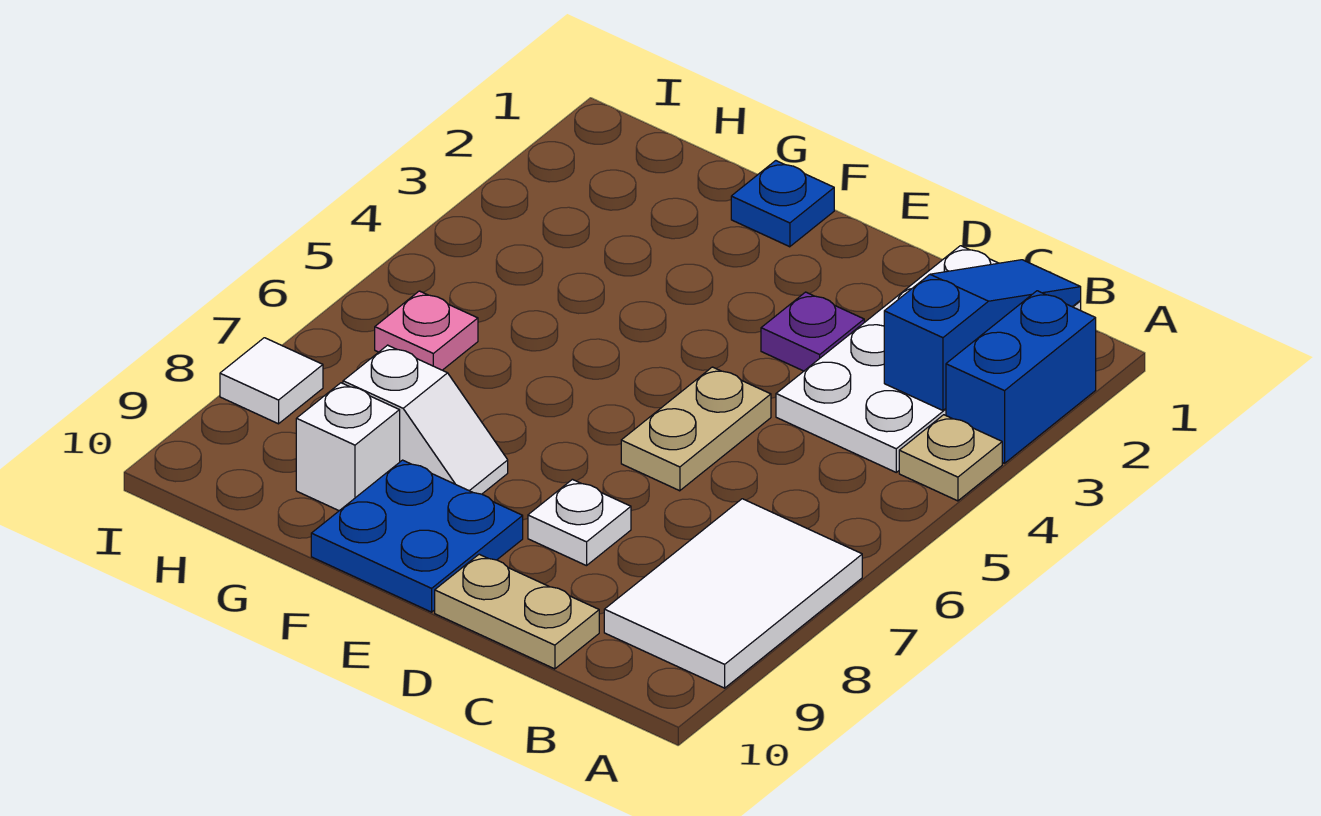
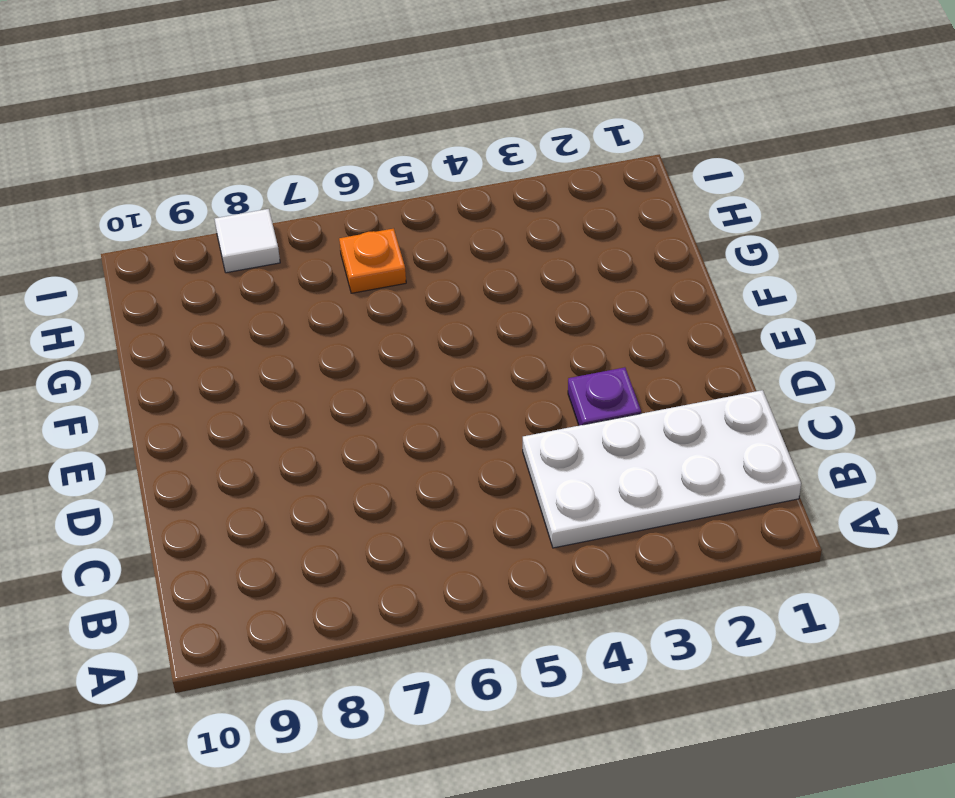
orange plate H6 level 1 -> pink plate H6 level 1
none -> blue brick A2:A3 level 1
none -> tan plate A4 level 1
none -> white tile A7:B9 level 1

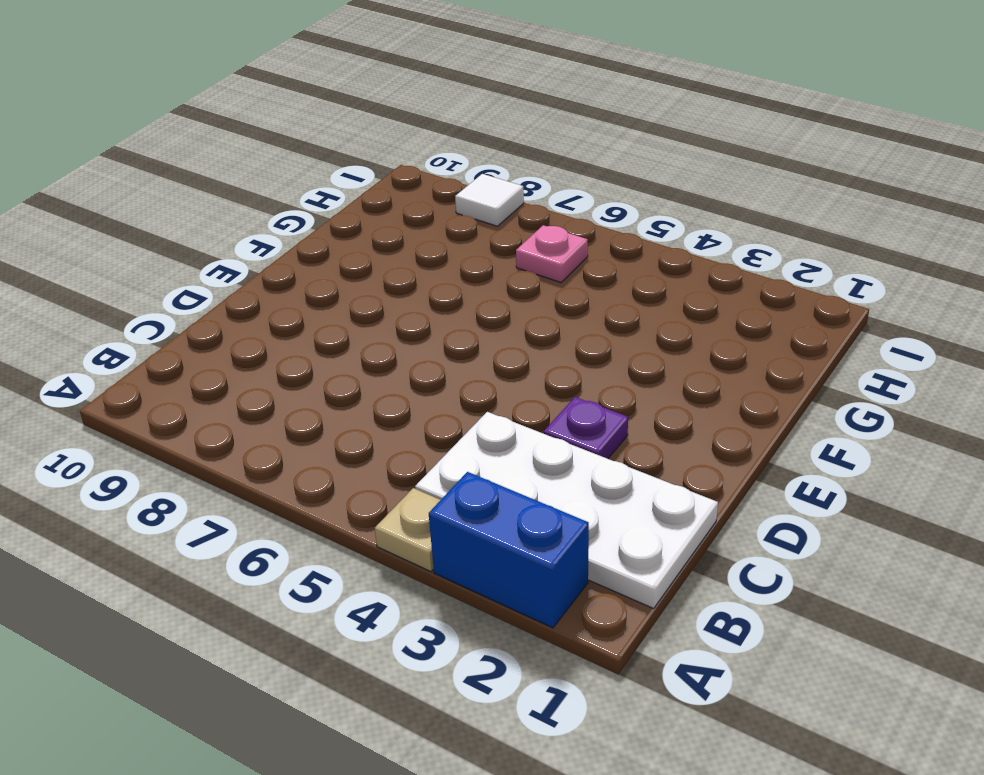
none -> white tile A7:B9 level 1
none -> tan plate C10:D10 level 1
none -> tan plate D5:D6 level 1

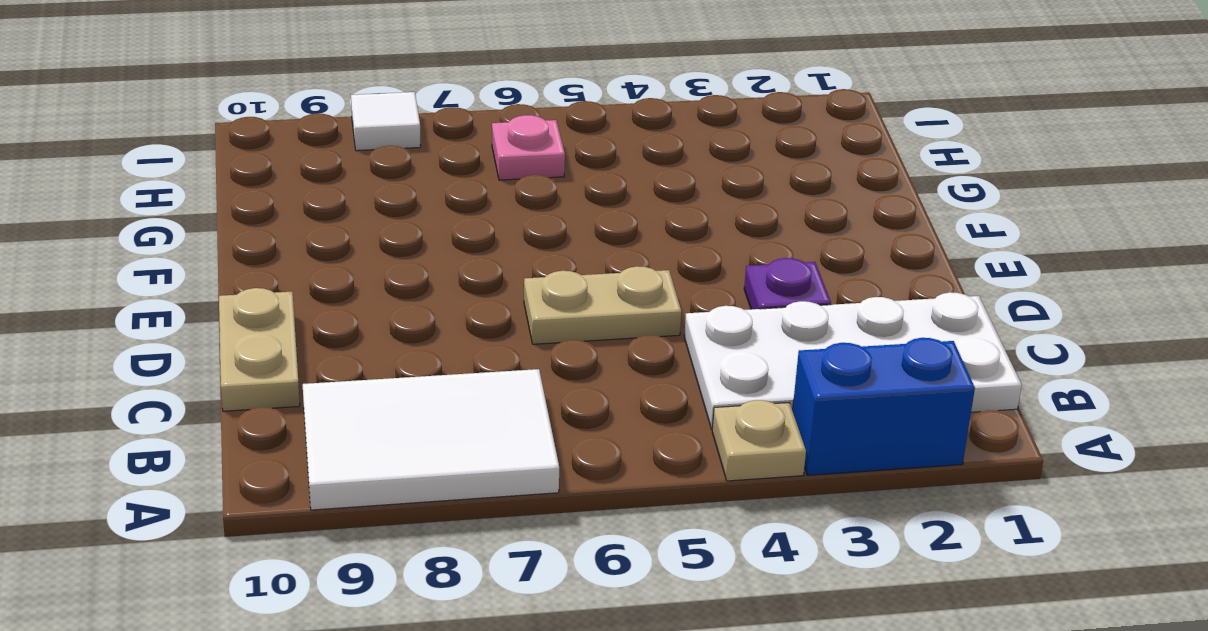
none -> white plate D8 level 1
none -> blue plate E9:F10 level 1
none -> blue plate F1 level 1

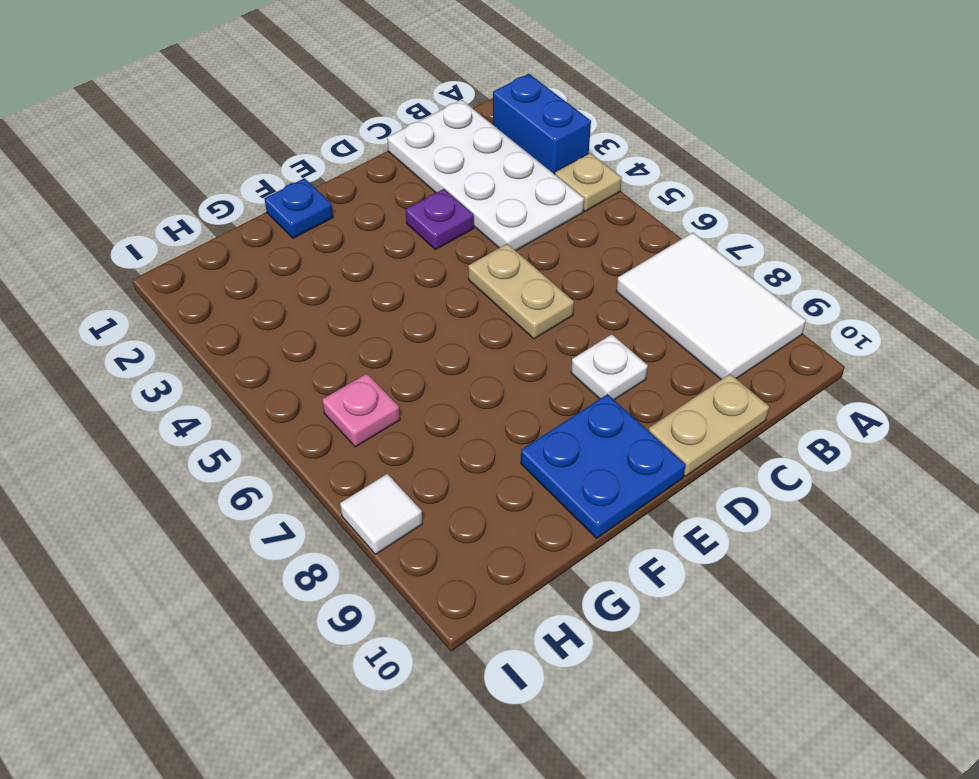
none -> white slope F8:G8 level 1 top G
none -> white brick G9 level 1
none -> blue slope B1:B3 level 2 top 3

